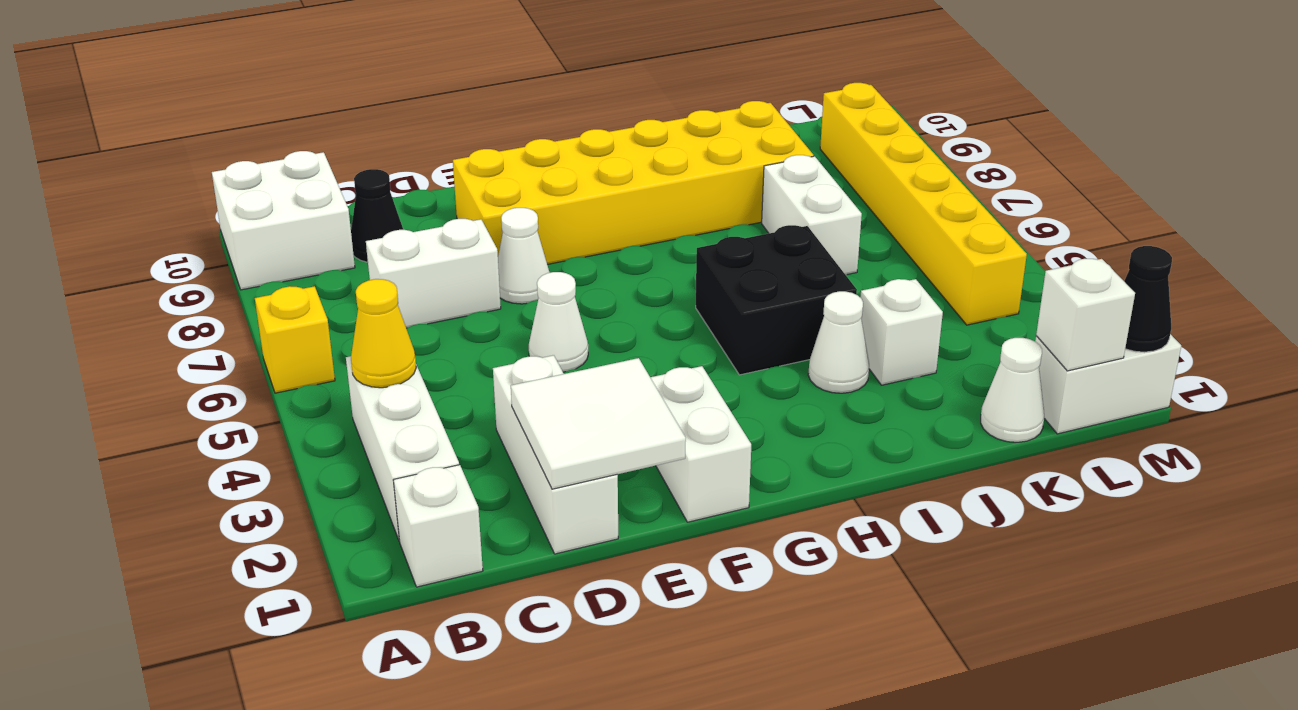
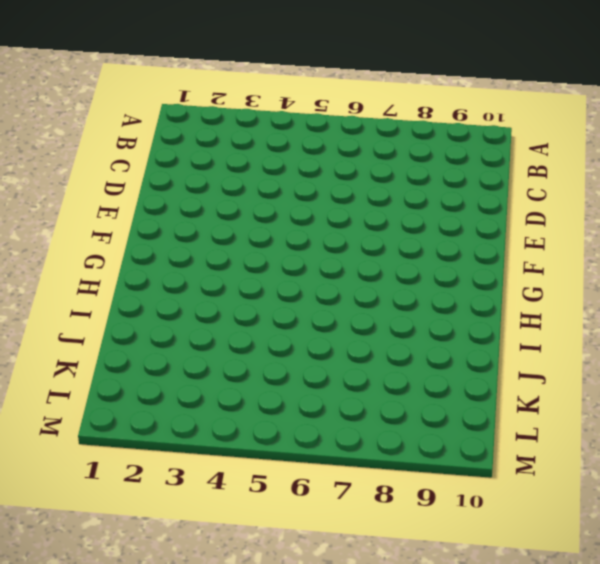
none -> yellow brick A6 level 1
none -> white brick A9:B10 level 1
none -> white brick B1 level 1

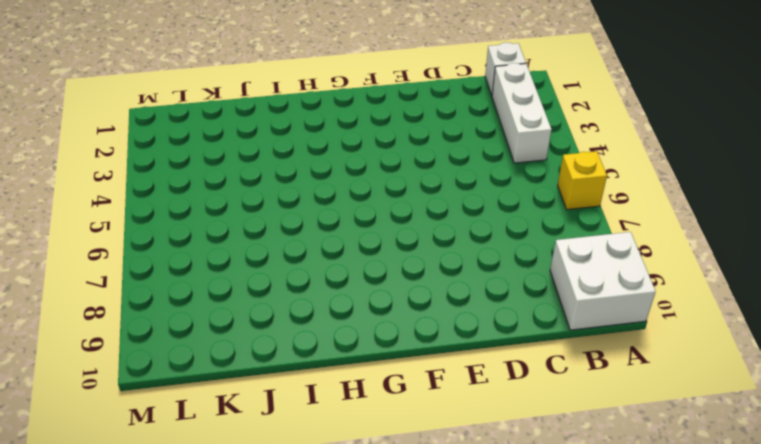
none -> white brick C7:D7 level 1
none -> black cone C9 level 1
none -> white brick D1:D3 level 1

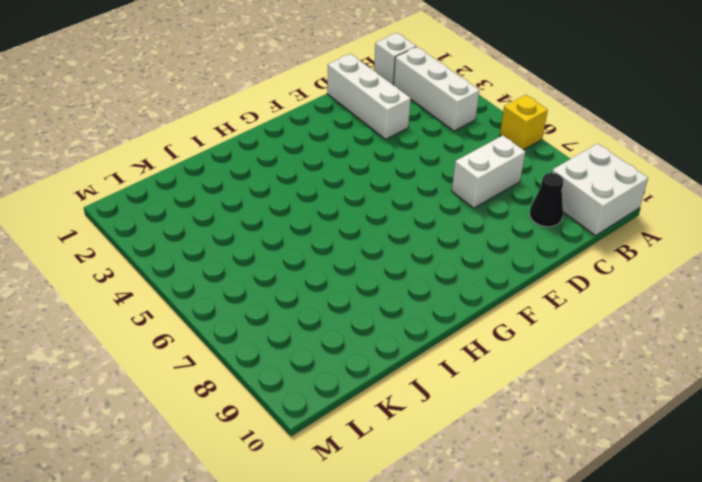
none -> white cone E5 level 1
none -> white cone E7 level 1
none -> yellow brick E8:J9 level 1

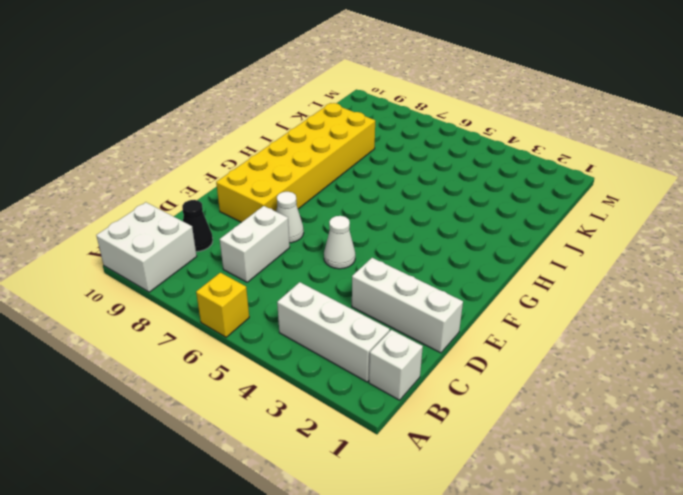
none -> white brick F1:F2 level 1
none -> black brick H4:I5 level 1
none -> white cone I3 level 1

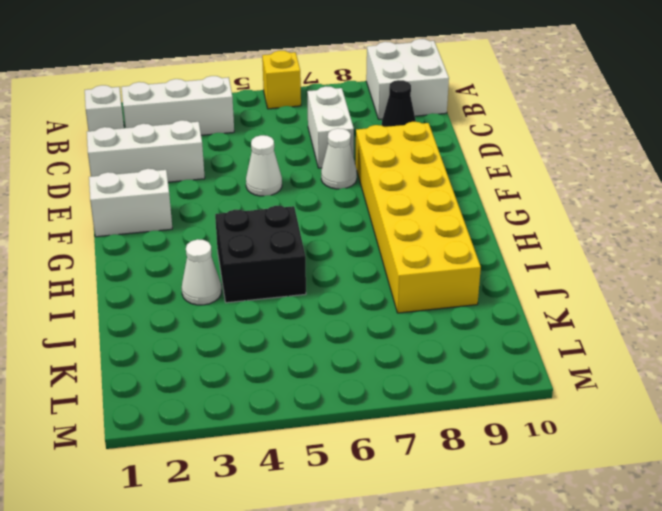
none -> white brick J3 level 1
none -> white brick J6:J7 level 1
none -> white cone K1 level 1

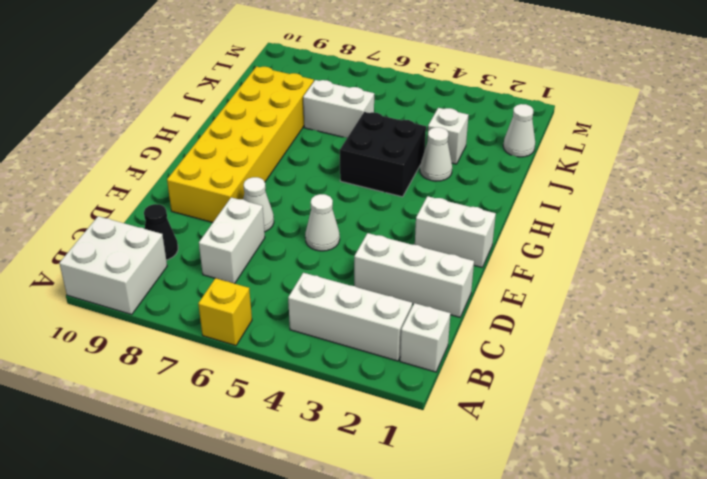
none -> white brick L1:M1 level 1
none -> yellow brick L4:L9 level 1
none -> yellow cone B4 level 2

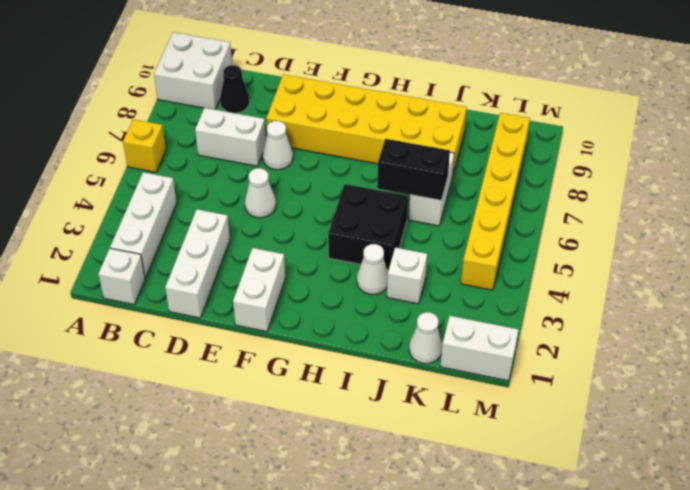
black brick I6:J6 level 2 -> none
none -> yellow cone B4 level 2
none -> white tile D1:E2 level 2
none -> white brick L1 level 2

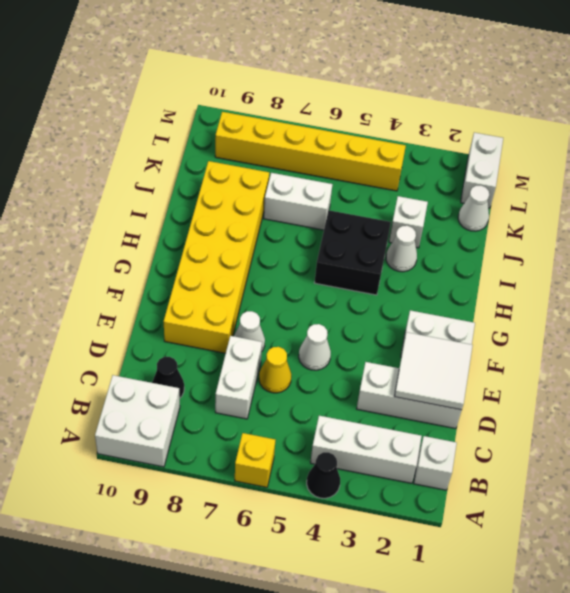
black cone A4 level 1 -> black cone M1 level 2
yellow cone D6 level 1 -> yellow cone B4 level 2
none -> white brick L1 level 2

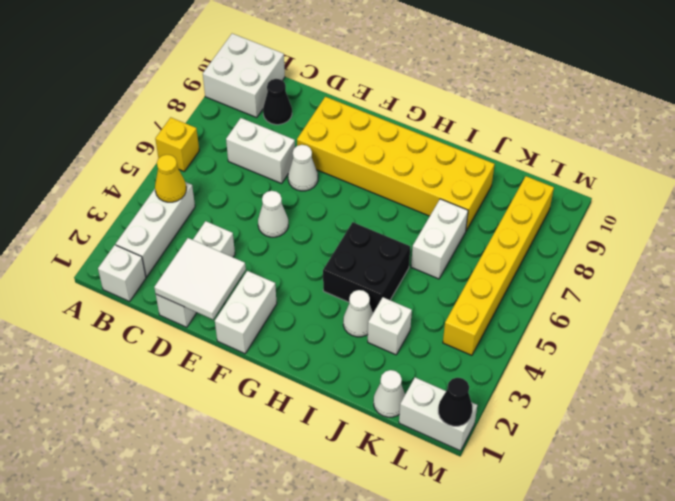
none -> white brick L1 level 2

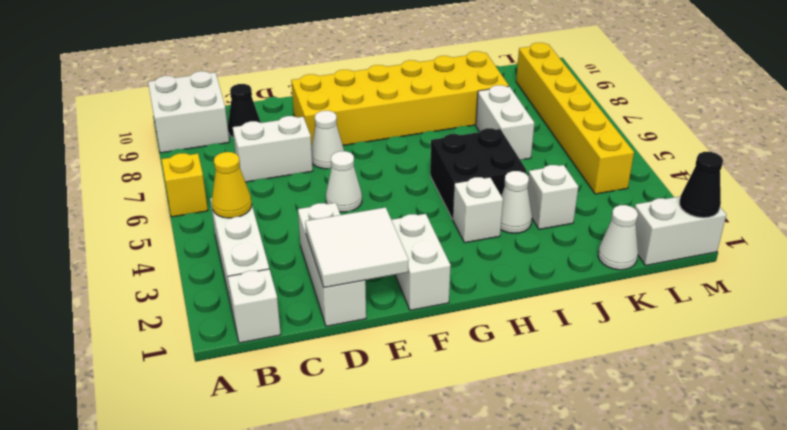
white brick H3 level 1 -> white brick L1 level 2

